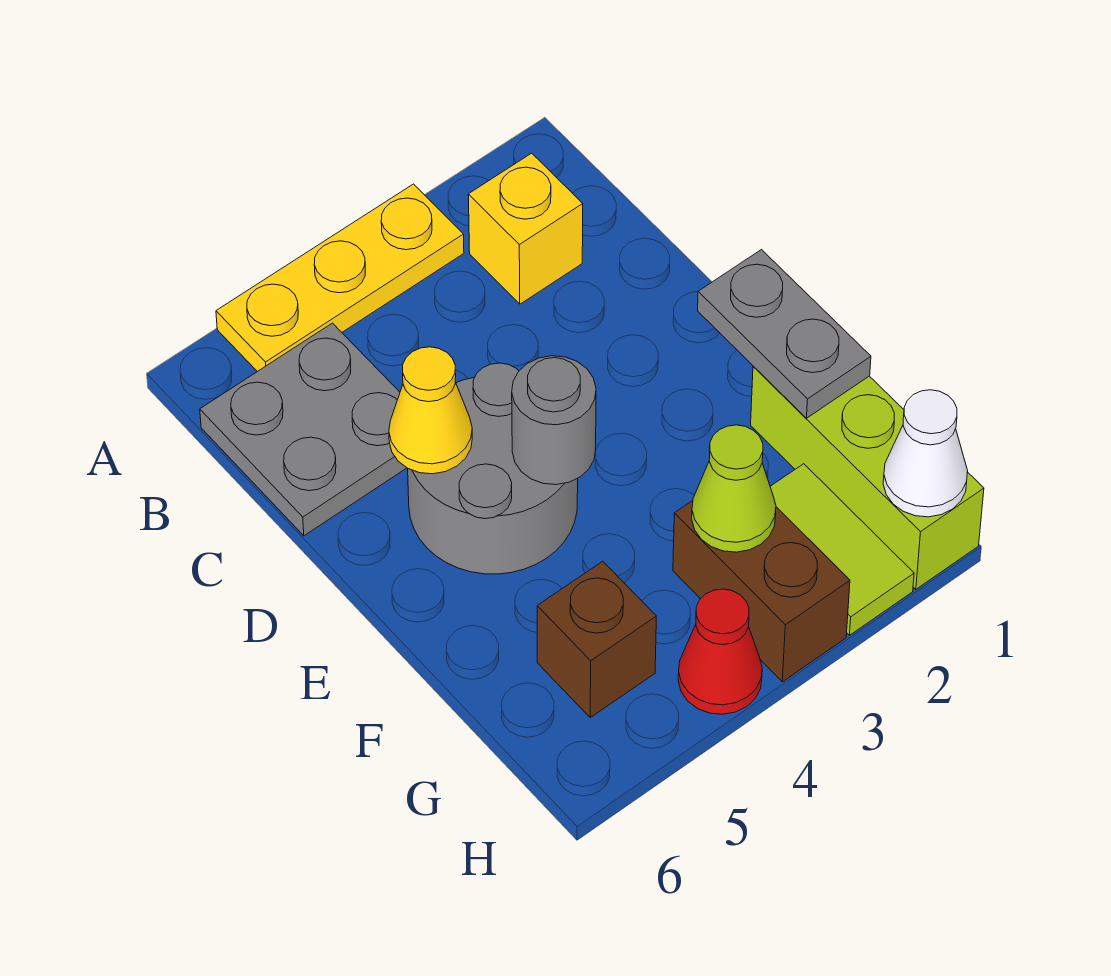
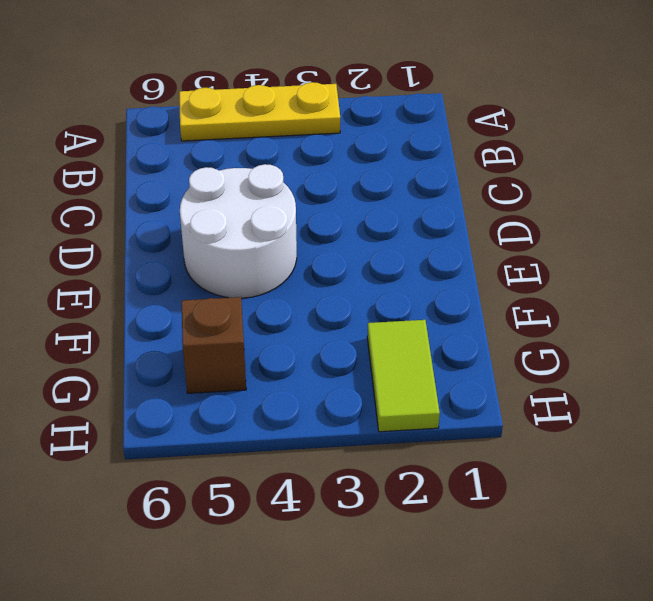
white round brick D4:E5 level 1 -> grey round brick D4:E5 level 1
none -> yellow brick B2 level 1
none -> grey plate B5:C6 level 1
none -> lime brick F1:H1 level 1

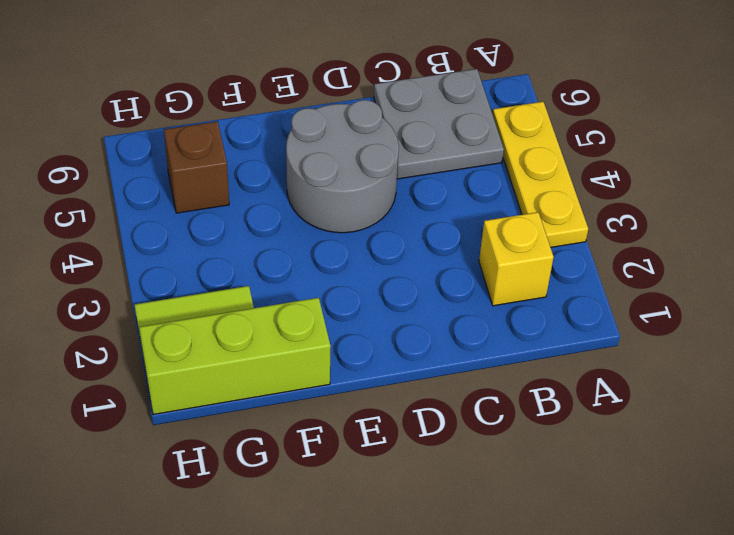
none -> brown brick G3:H3 level 1
none -> red cone H4 level 1
none -> yellow cone D5 level 2

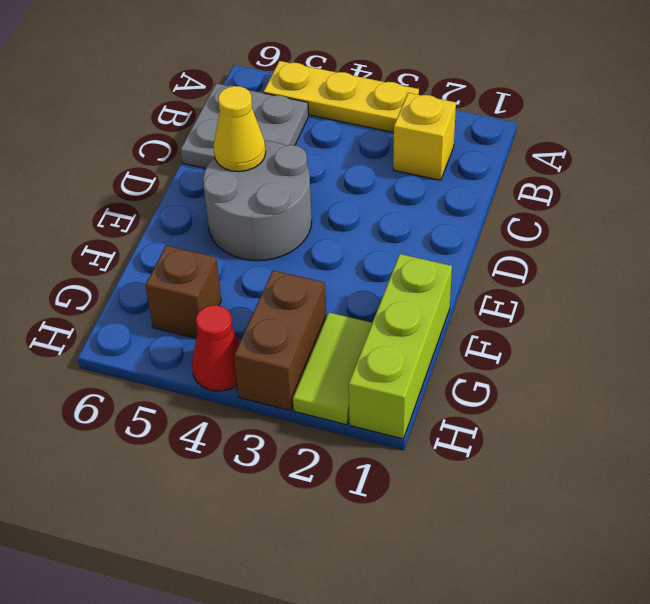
none -> grey plate E1:F1 level 2
none -> grey round brick E4 level 2
none -> lime cone G3 level 2

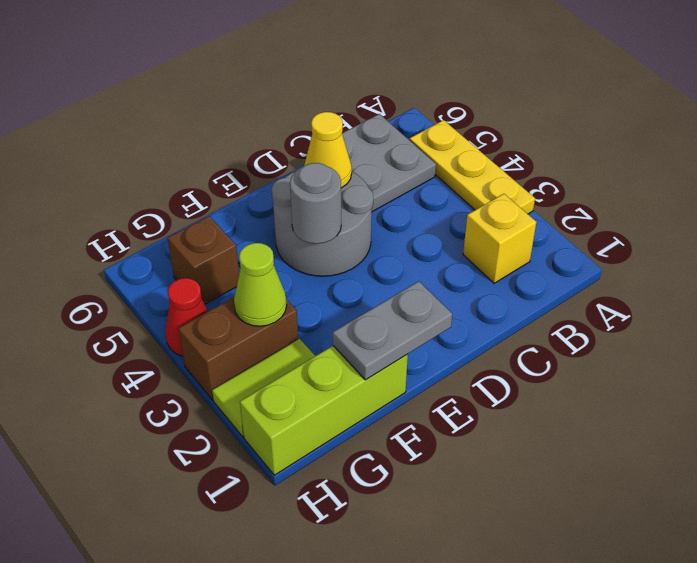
none -> white cone H1 level 2

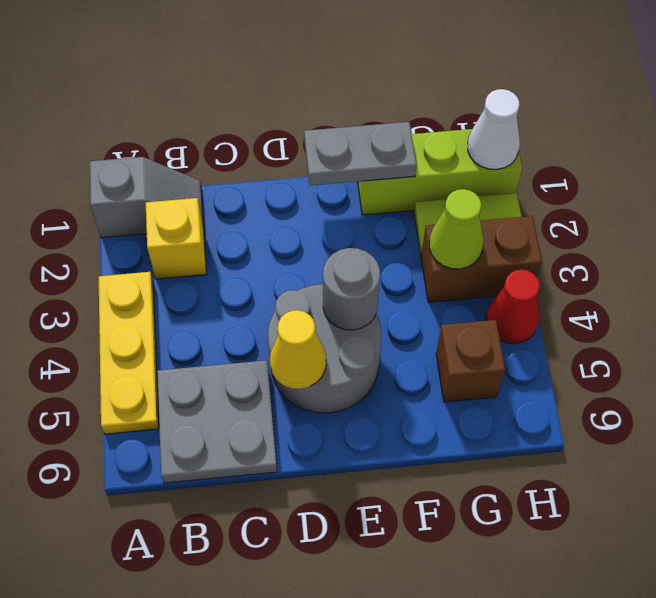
grey slope A1:B1 level 1 top A -> none

